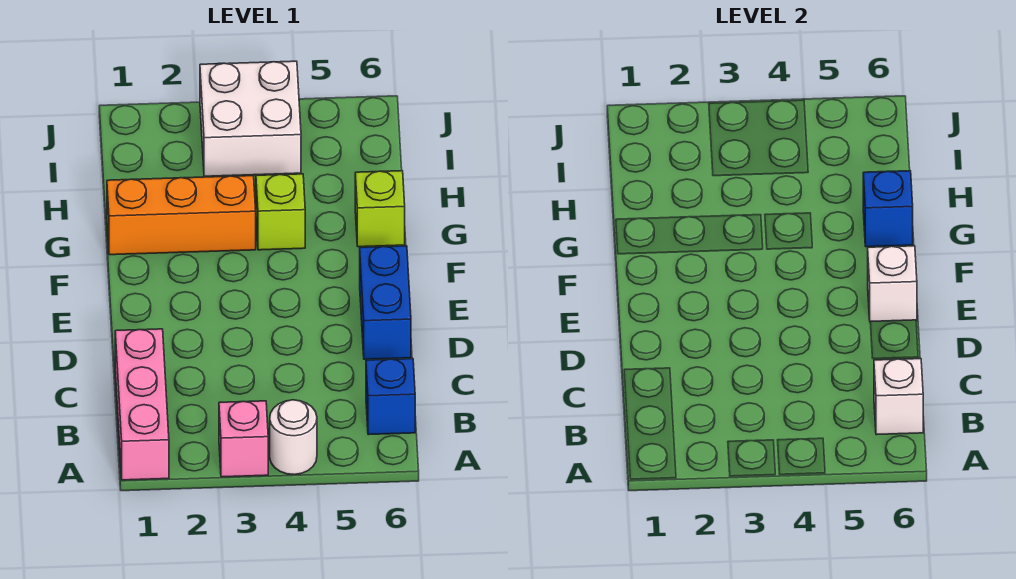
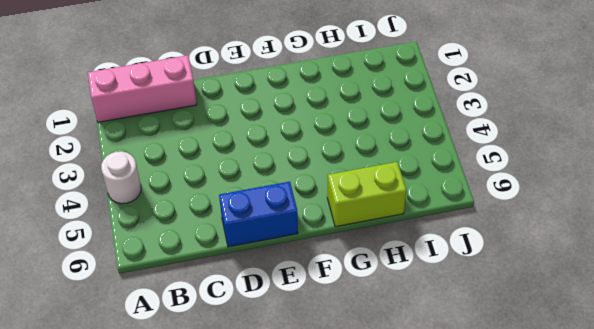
lime brick G6:H6 level 1 -> lime brick G6 level 1
none -> pink brick A3 level 1
none -> blue brick B6 level 1
none -> orange brick G1:G3 level 1

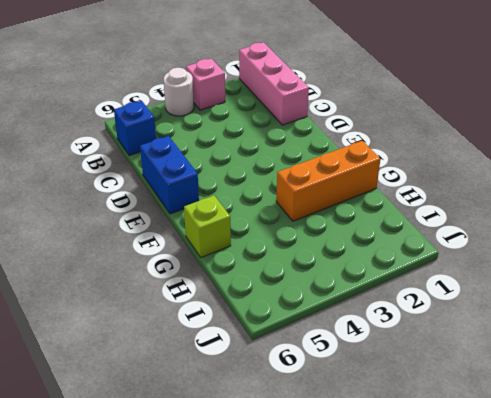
none -> lime brick G4 level 1
none -> white brick I3:J4 level 1
none -> white brick B6 level 2

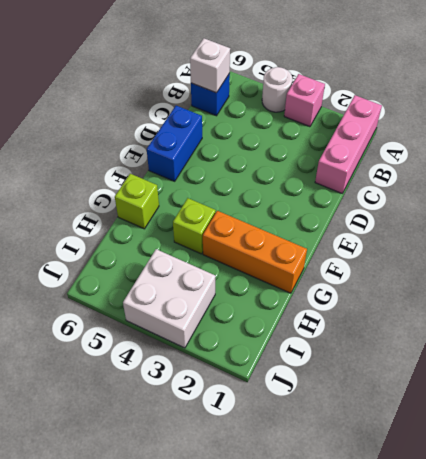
none -> white brick E6 level 2
none -> blue brick G6 level 2

